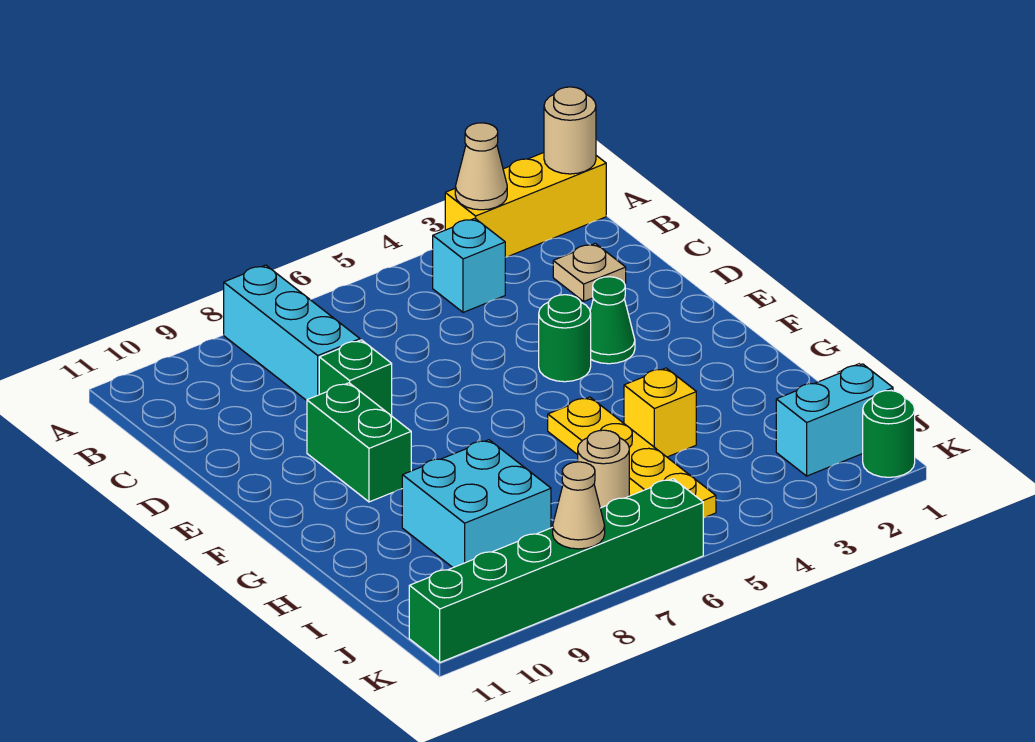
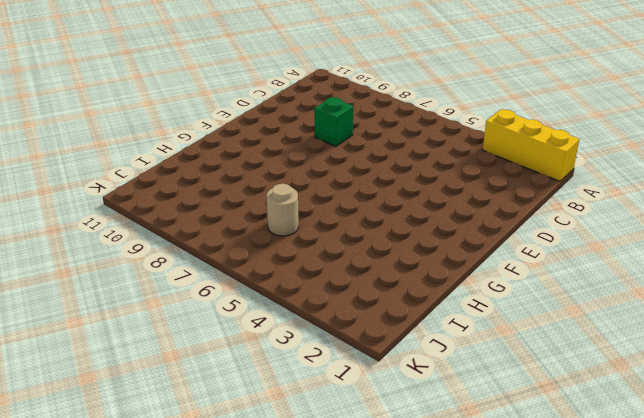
none -> cyan brick A8:C8 level 1
none -> cyan brick B4 level 1
none -> tan plate C2 level 1

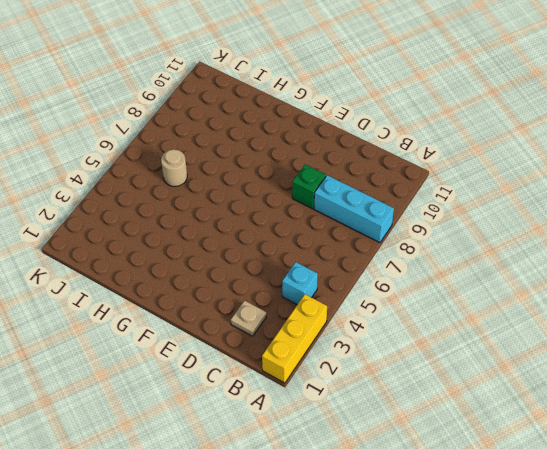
none -> green cone E3 level 1
none -> green round brick E4 level 1
none -> green brick E9:F9 level 1

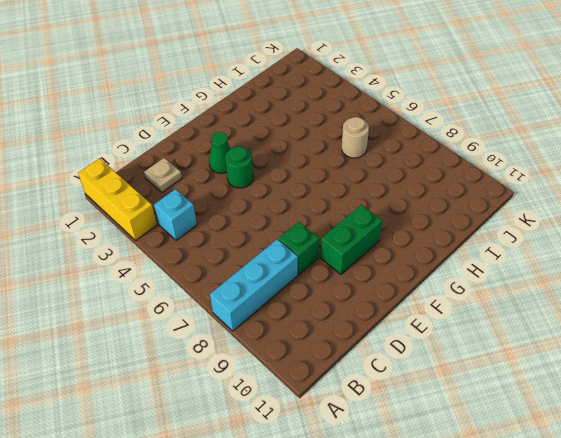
none -> yellow plate G5:J5 level 1
none -> yellow brick H4 level 1
none -> cyan brick H8:I9 level 1

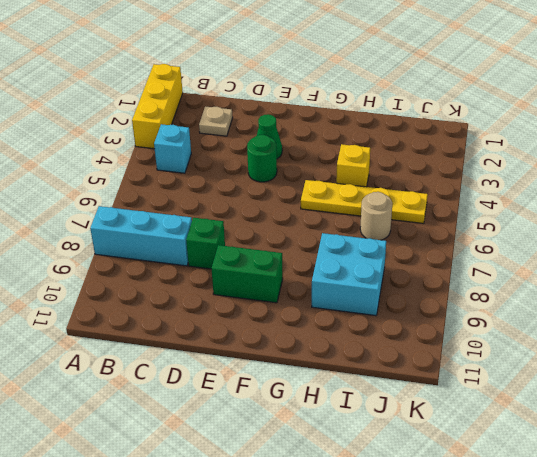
none -> cyan brick J1:J2 level 1
none -> green round brick K1 level 1
none -> green brick K6:K11 level 1

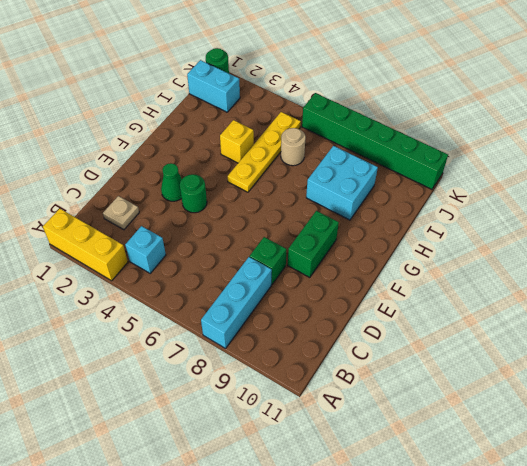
none -> tan round brick A1 level 2
none -> tan cone A3 level 2
none -> tan cone K8 level 2

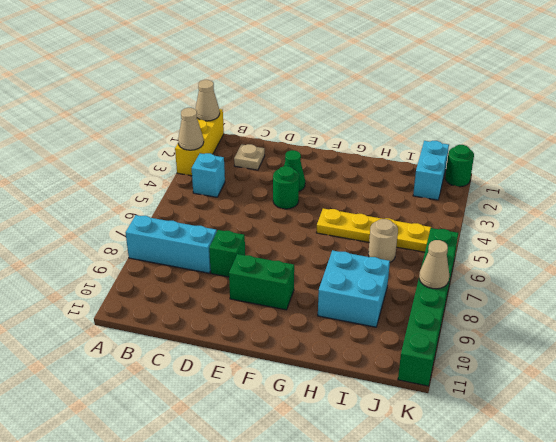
tan cone A1 level 2 -> tan round brick A1 level 2
none -> yellow brick H4 level 1

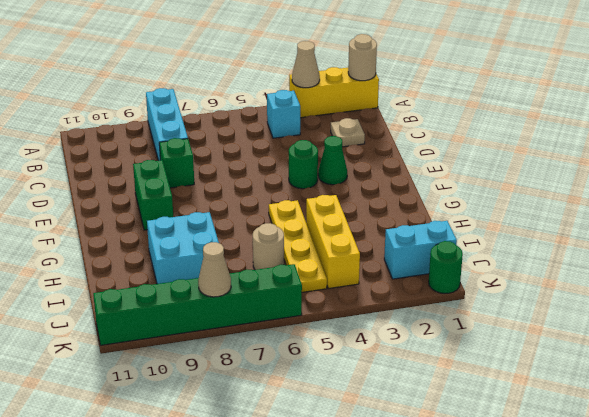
yellow brick H4:J4 level 1 -> yellow brick H4 level 1

